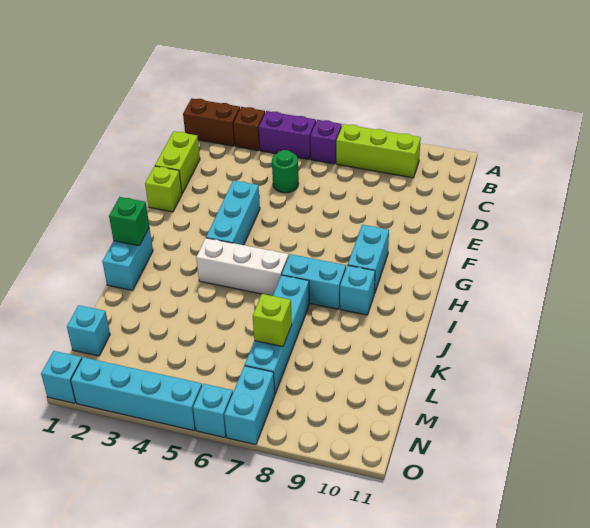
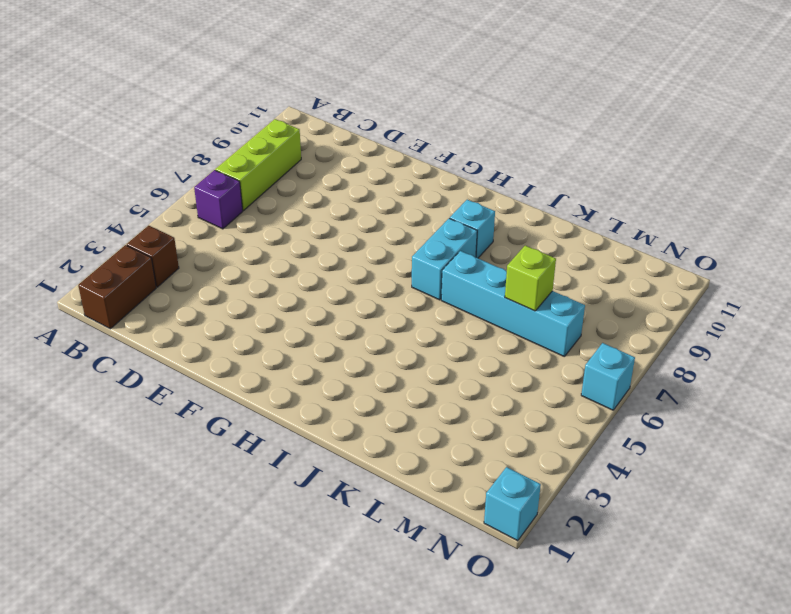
none -> purple brick B4:B5 level 1
none -> lime brick D1:E1 level 1
none -> green round brick D5 level 1

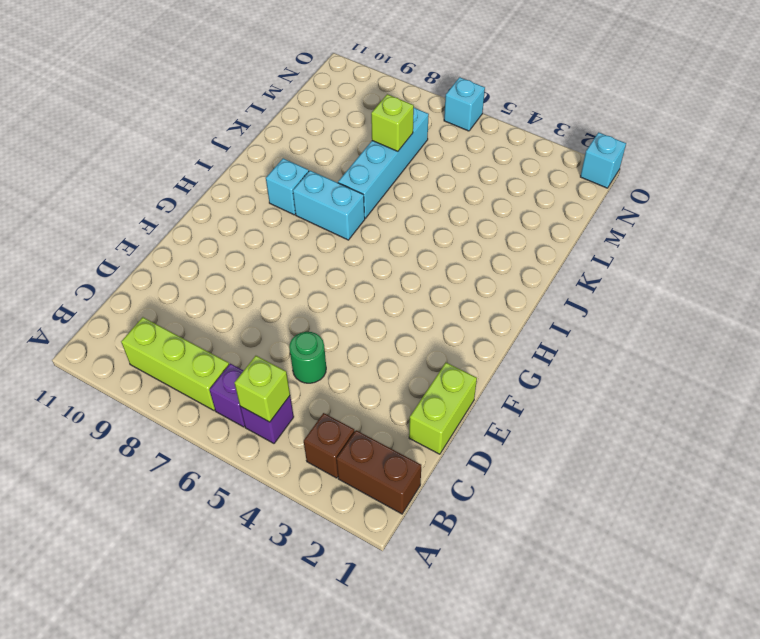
purple brick B5 level 1 -> purple brick B4:B5 level 1
lime brick B5 level 2 -> lime brick F1 level 1
none -> cyan brick F4:H4 level 1
none -> cyan brick G9:H9 level 1
none -> cyan brick I1:J1 level 1

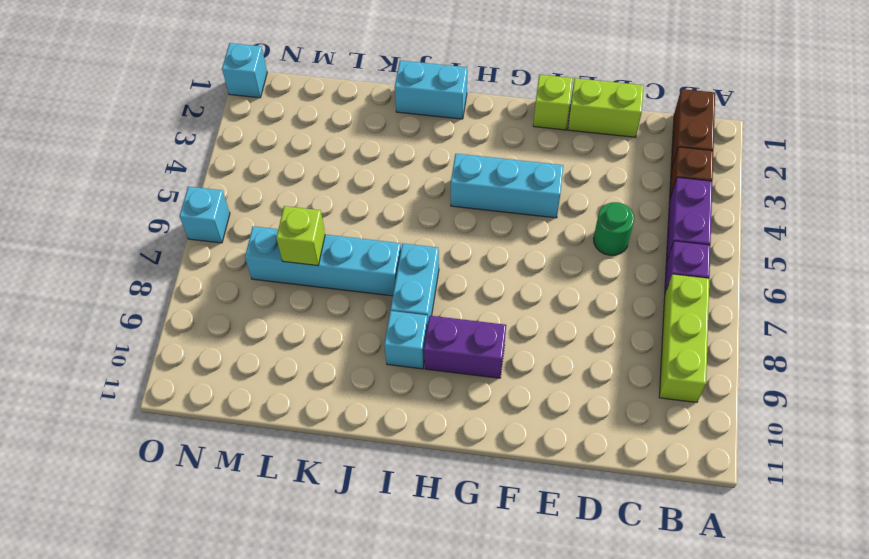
purple brick G9:H9 level 1 -> cyan brick G9:H9 level 1
none -> white brick I4:I6 level 1
none -> cyan brick M1 level 1
none -> cyan brick N7:O7 level 1

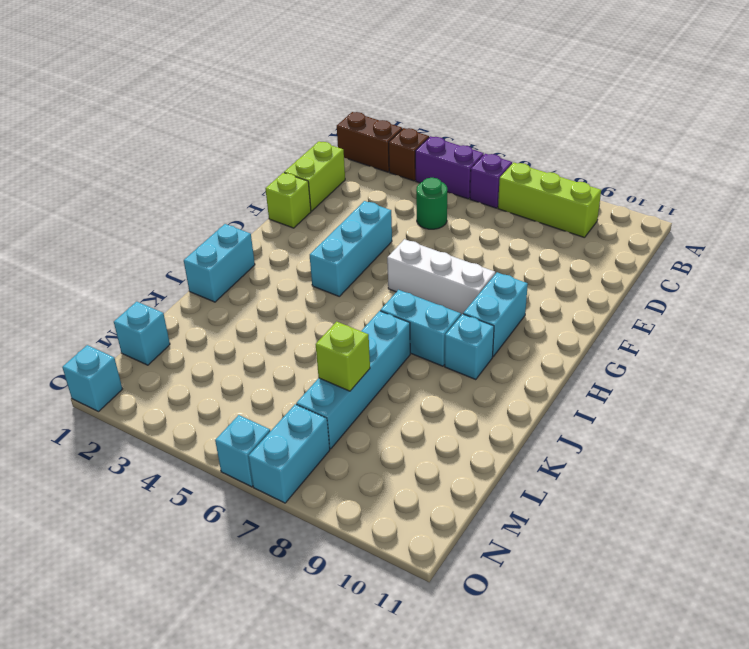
white brick G6:G8 level 1 -> white brick I4:I6 level 1
none -> cyan brick O2:O5 level 1
none -> green brick I1 level 2

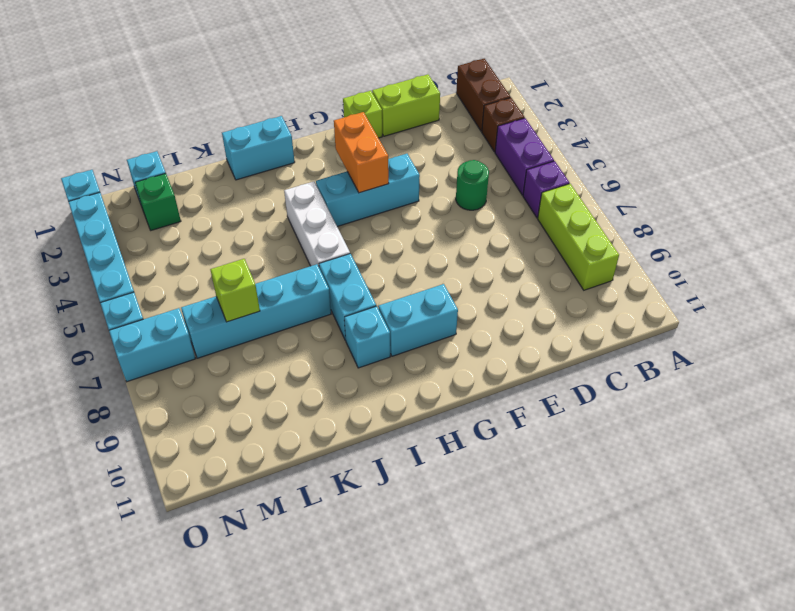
orange brick G3:G4 level 2 -> none
green brick M2 level 1 -> green brick I1 level 2

